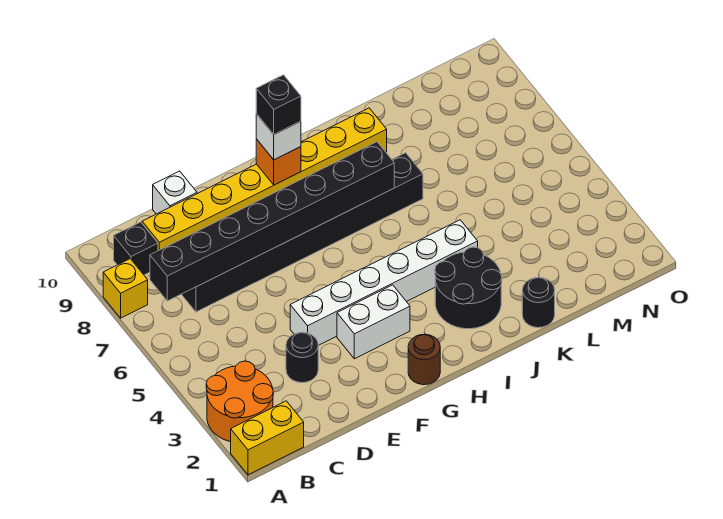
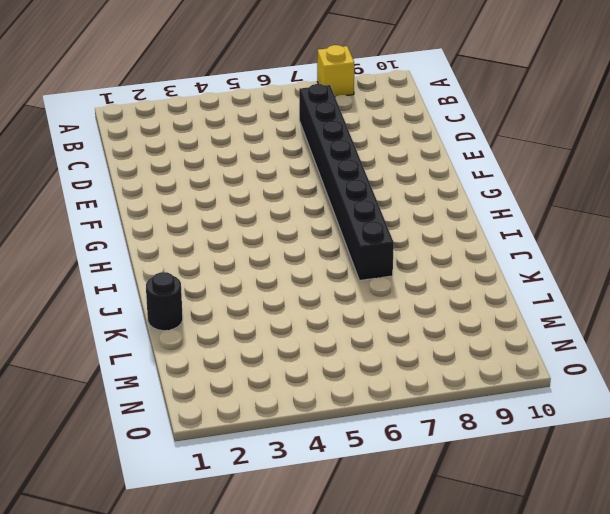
none -> yellow brick A1:B1 level 1
none -> orange round brick A2:B3 level 1
none -> black brick B9 level 1

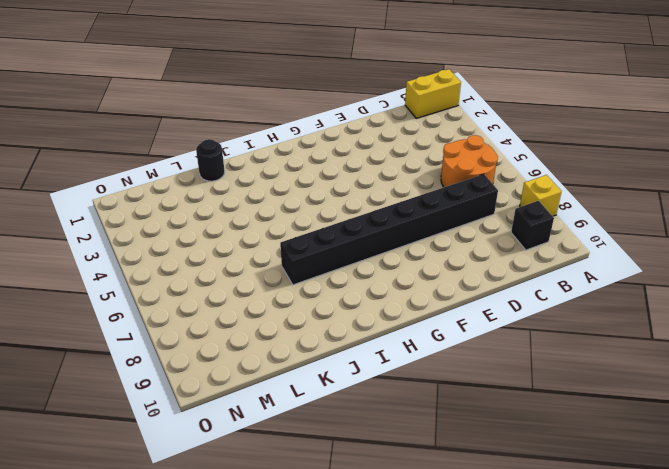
orange round brick B5:C6 level 1 -> orange round brick A2:B3 level 1
none -> yellow brick C9:J9 level 1
none -> black round brick D3 level 1
none -> white brick D10 level 1

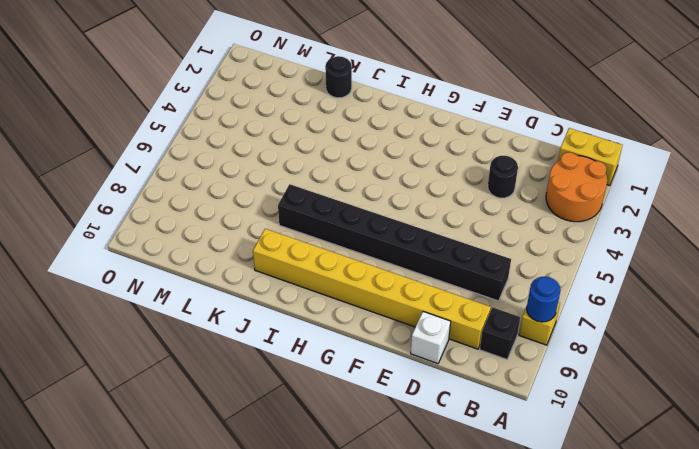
blue round brick A8 level 2 -> none
none -> white brick E4:J4 level 1
none -> white brick F3:G3 level 1
none -> brown round brick G1 level 1

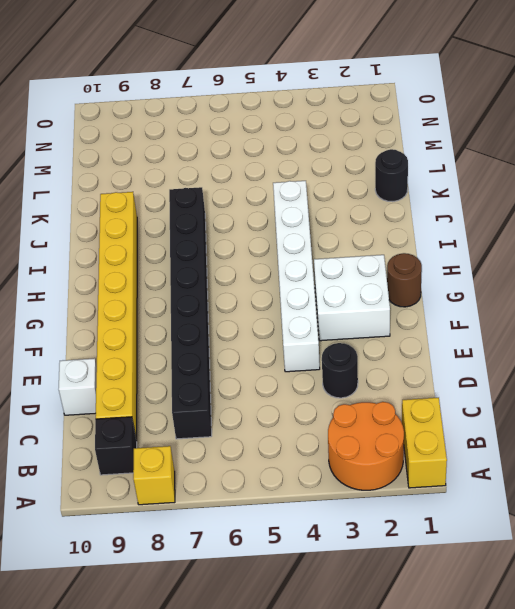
white brick F2:G3 level 1 -> white brick F3:G3 level 1
none -> black round brick I2:J3 level 1
none -> black brick B7:I7 level 2
none -> orange brick G9 level 2

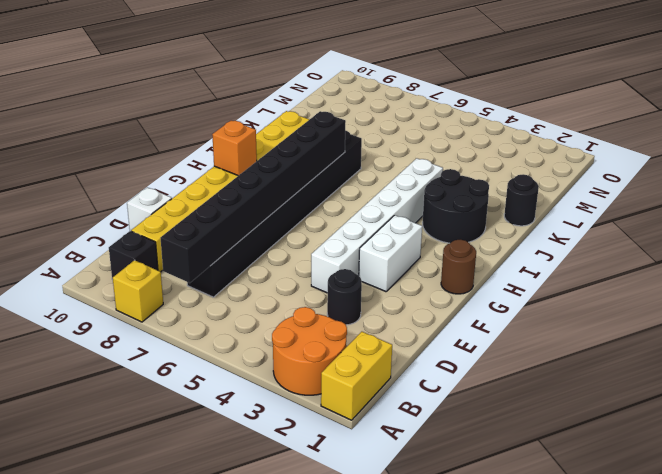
none -> white brick G9 level 3
none -> black brick G9 level 4

